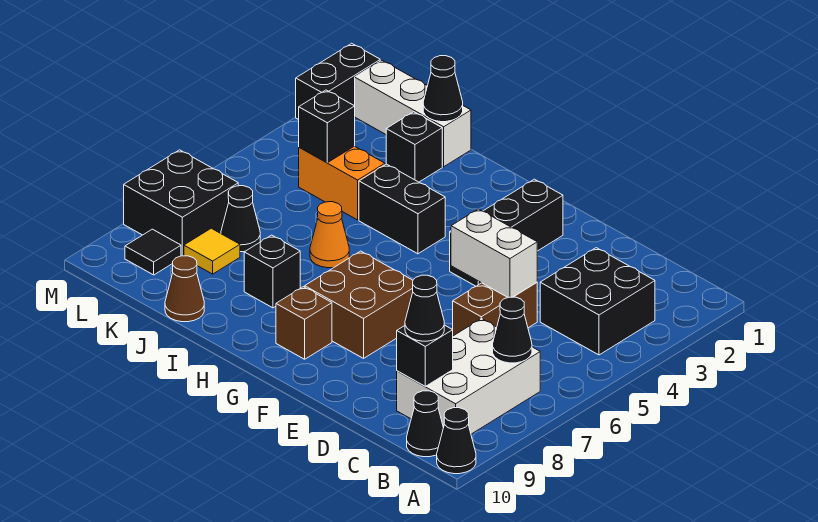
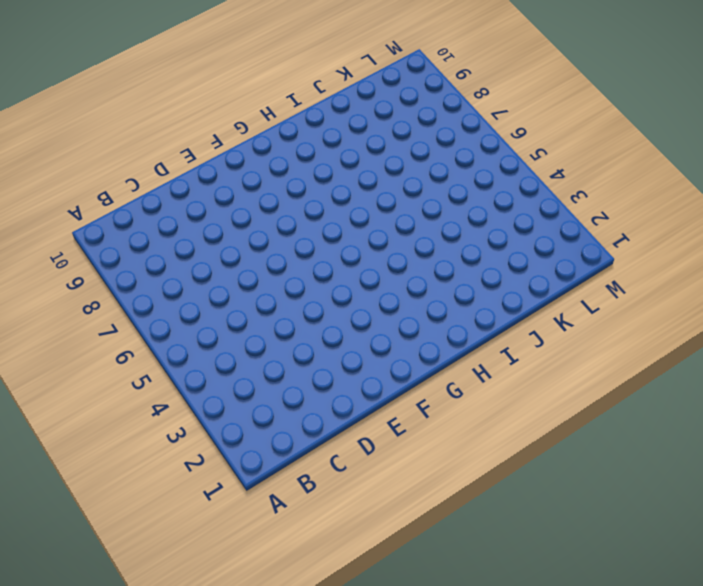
none -> black cone A10 level 1
none -> black brick B3:C4 level 1
none -> white brick B7:C9 level 1

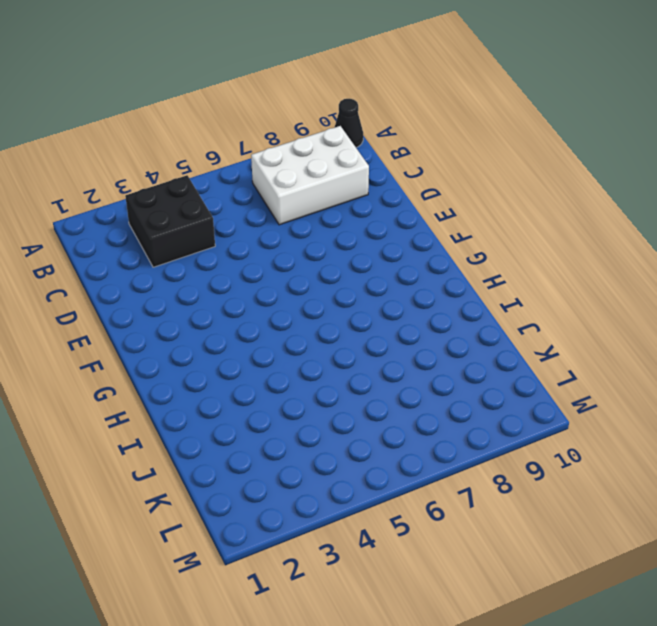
none -> black cone B10 level 1
none -> brown brick D5:D6 level 1
none -> black brick F2:F4 level 1

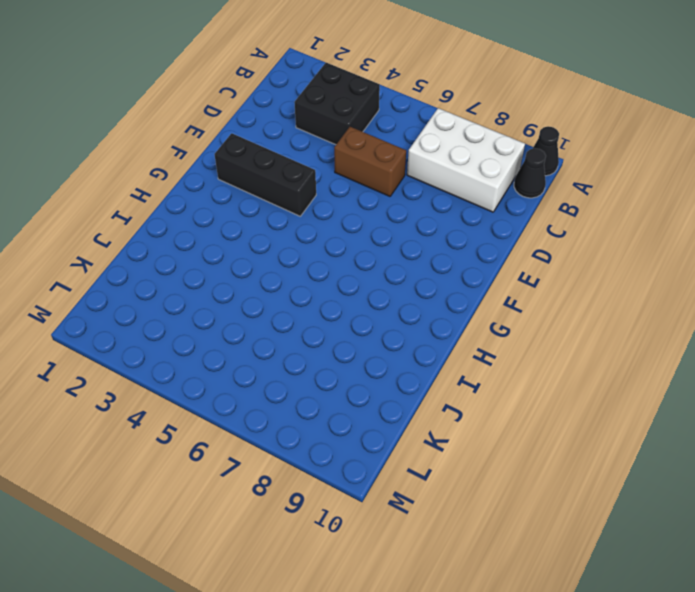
none -> brown brick F7:G8 level 1
none -> brown brick G9 level 1
none -> black brick H4:I4 level 1

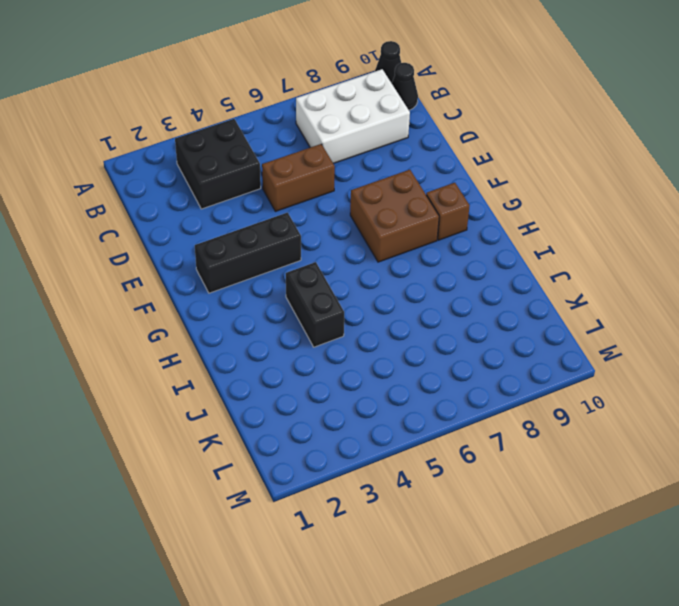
none -> orange cone I6 level 1
none -> black brick I8 level 1
none -> white brick J1:L1 level 1

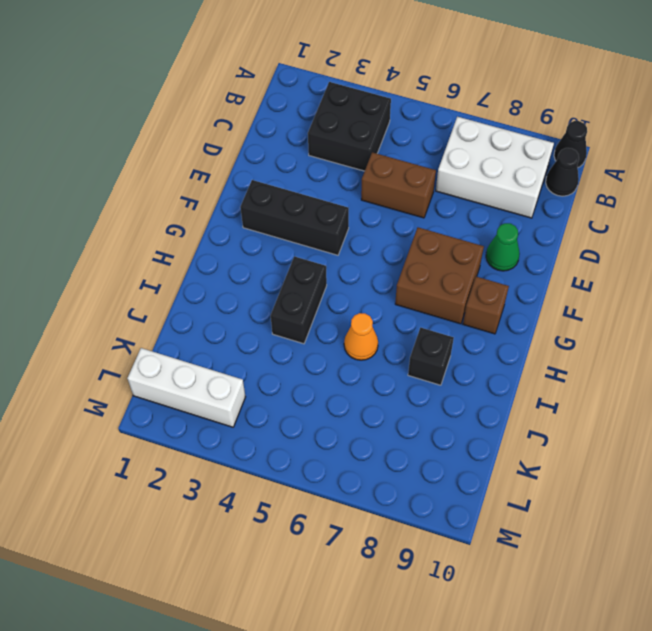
green cone E9 level 1 -> none
white brick L1:L3 level 1 -> white brick J1:L1 level 1
none -> black brick J2 level 1
none -> orange brick J4:K4 level 1
none -> brown cone J10 level 1

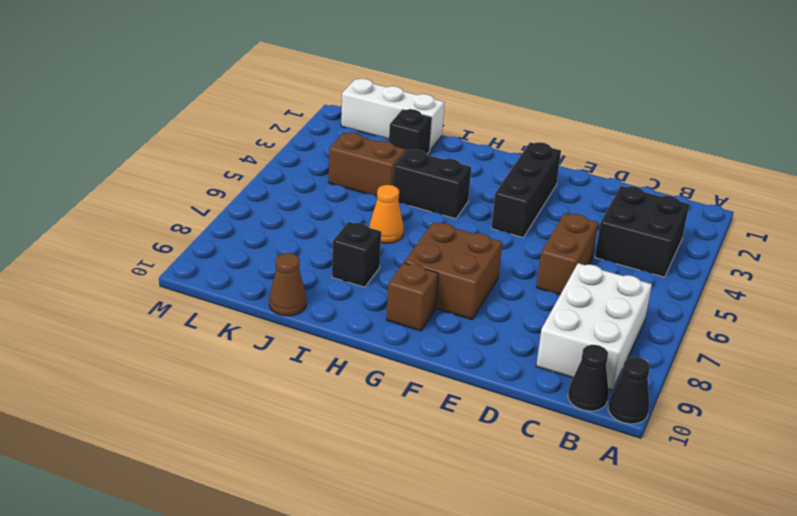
brown brick J4:K4 level 1 -> orange brick J4:K4 level 1
none -> black cone K7 level 1
none -> yellow tile K8 level 1
none -> black brick L7:M8 level 1

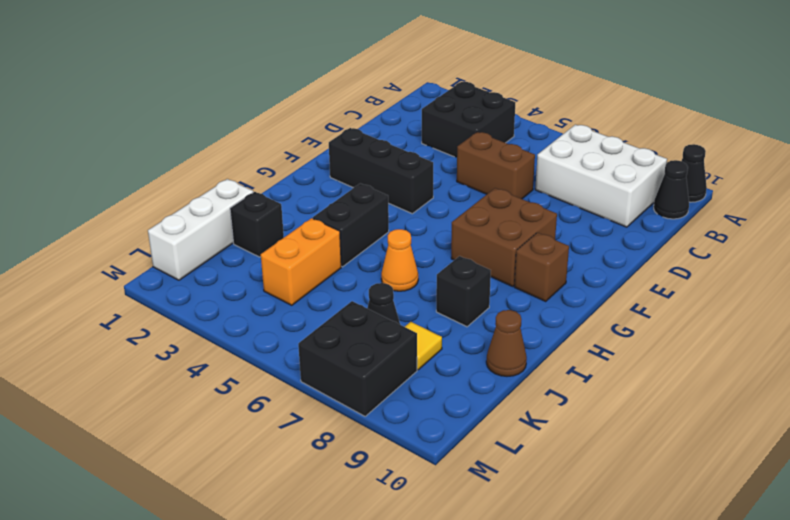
none -> black tile L9 level 1
none -> black brick M1:M2 level 1
none -> black cone B7 level 2

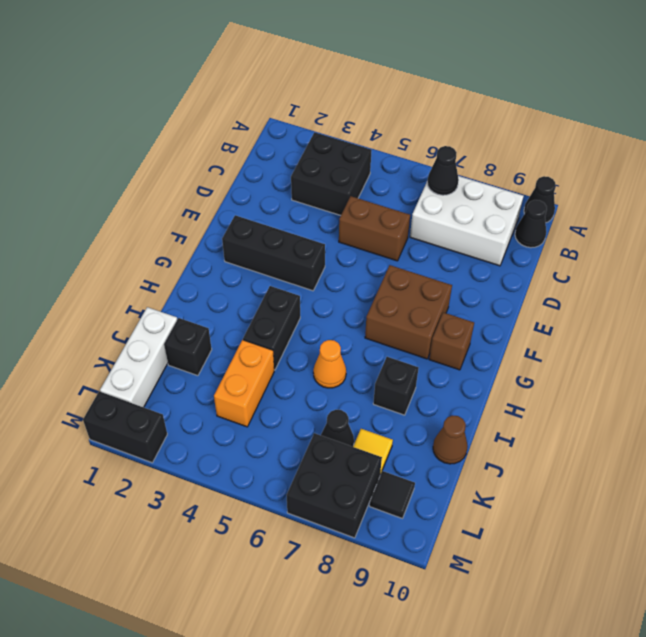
none -> black brick C9 level 2
none -> white brick D5:E5 level 2
none -> black cone J1 level 2

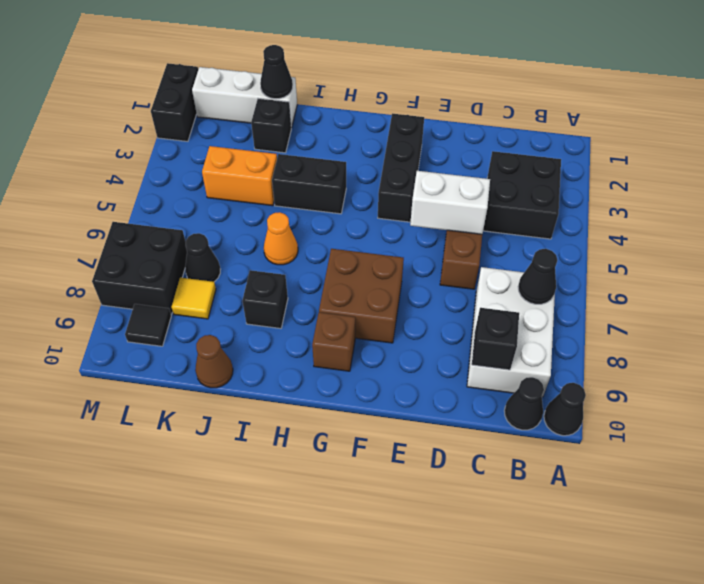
none -> black brick K4 level 2
none -> black cone C9 level 3

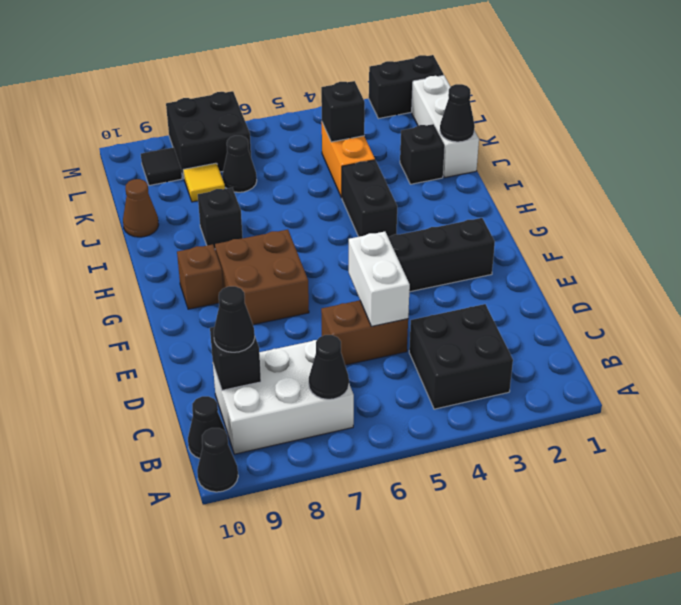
none -> orange cone I6 level 1

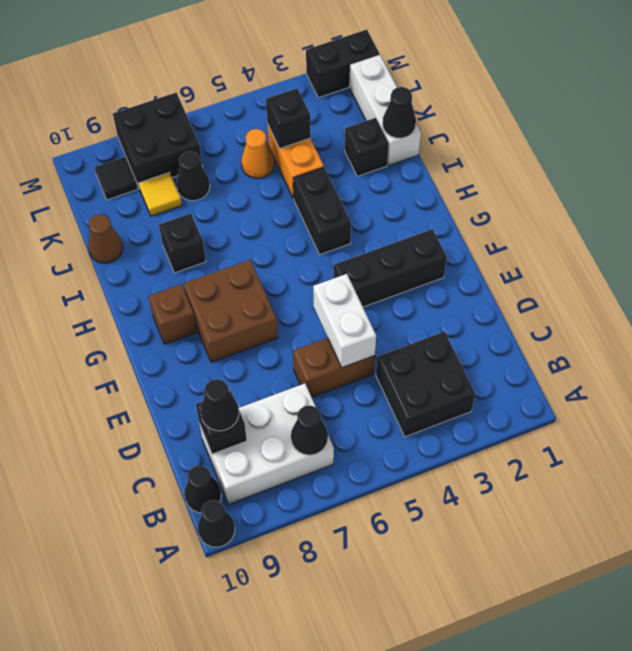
orange cone K5 level 1 -> orange cone I6 level 1

